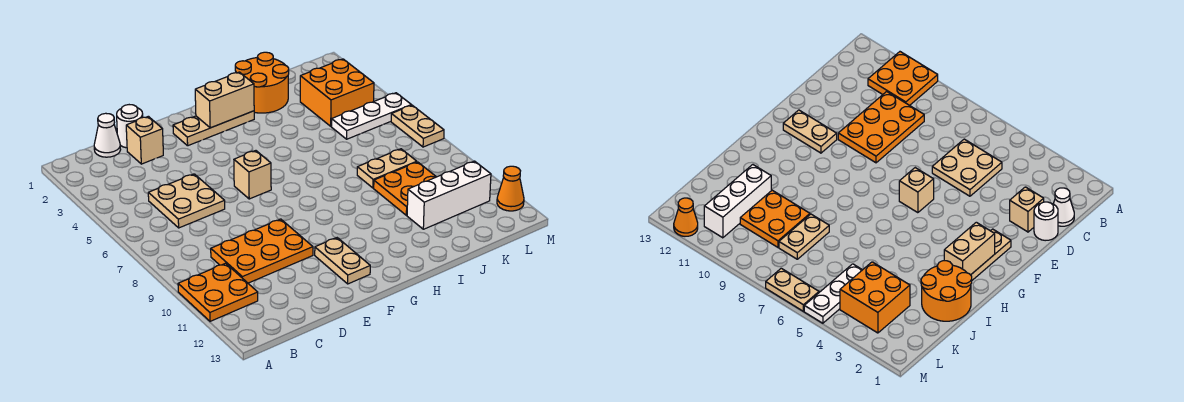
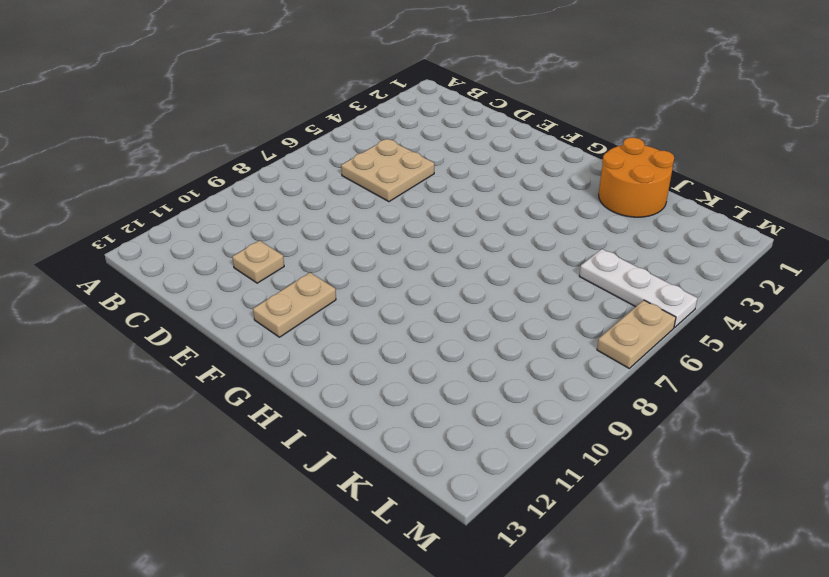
tan plate D11 level 1 -> none
none -> orange plate A10:B11 level 1
none -> white cone C1 level 1
none -> orange plate C9:E10 level 1

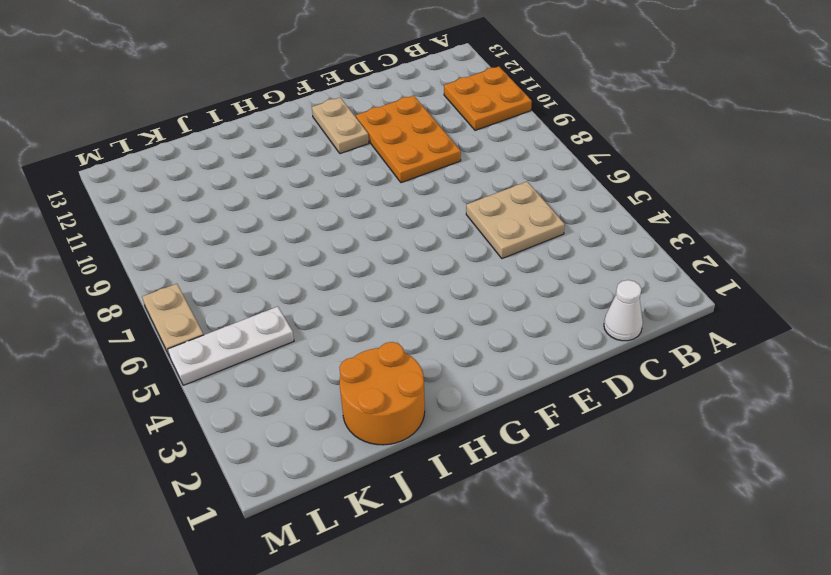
orange plate D9:E11 level 1 -> orange plate C9:E10 level 1
none -> white round brick D1 level 1
none -> tan brick D2 level 1
none -> tan plate F2:H2 level 1

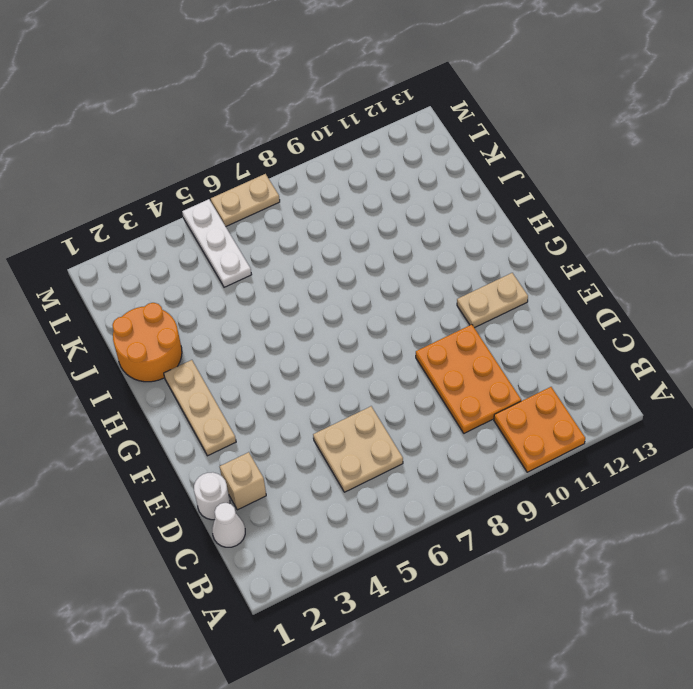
none -> tan brick F6 level 1
none -> tan plate J8:K8 level 1
none -> orange plate J9:K10 level 1

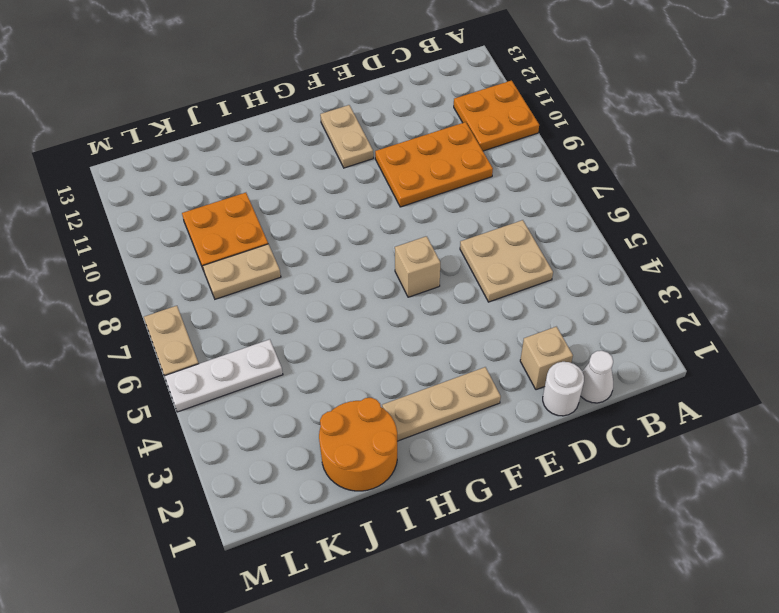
none -> white brick J11:L11 level 1
none -> orange brick K3:L4 level 1
none -> orange cone M12 level 1

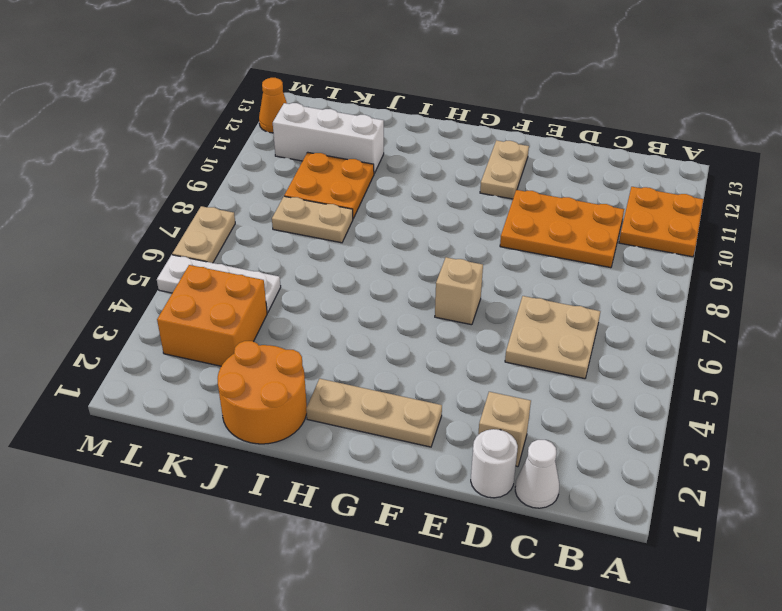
none -> tan brick G2:H2 level 2

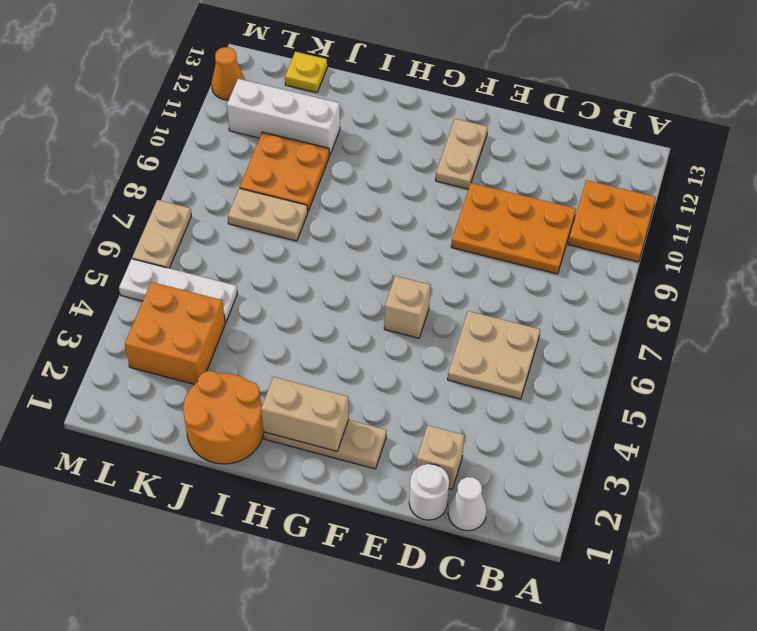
yellow plate K13 level 1 -> none

